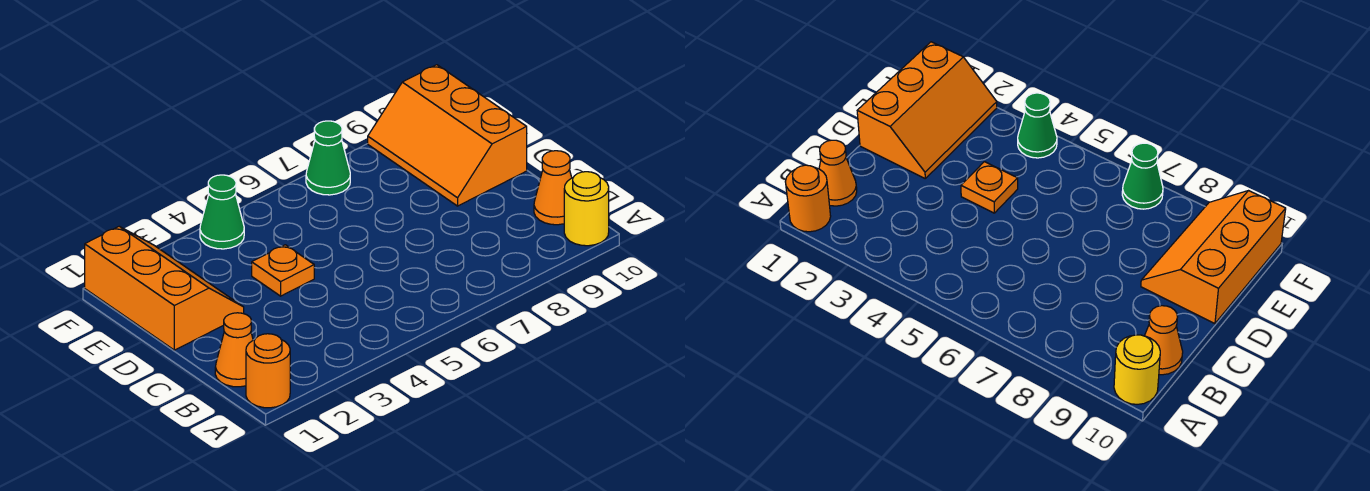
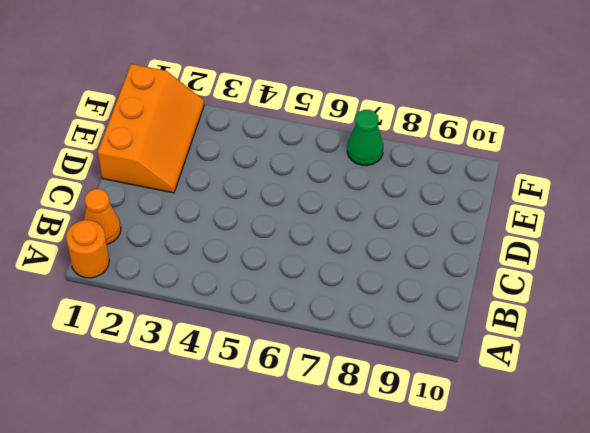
none -> yellow round brick A10 level 1
none -> orange cone B10 level 1

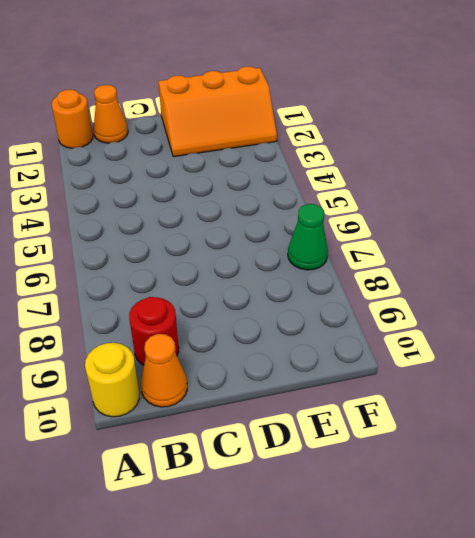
red round brick B9 level 1 -> none
none -> orange plate D4 level 1
none -> orange slope D9:F10 level 1 top 10

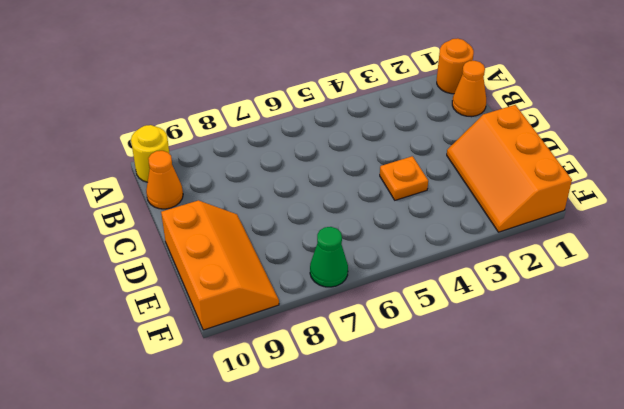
none -> green cone F4 level 1

